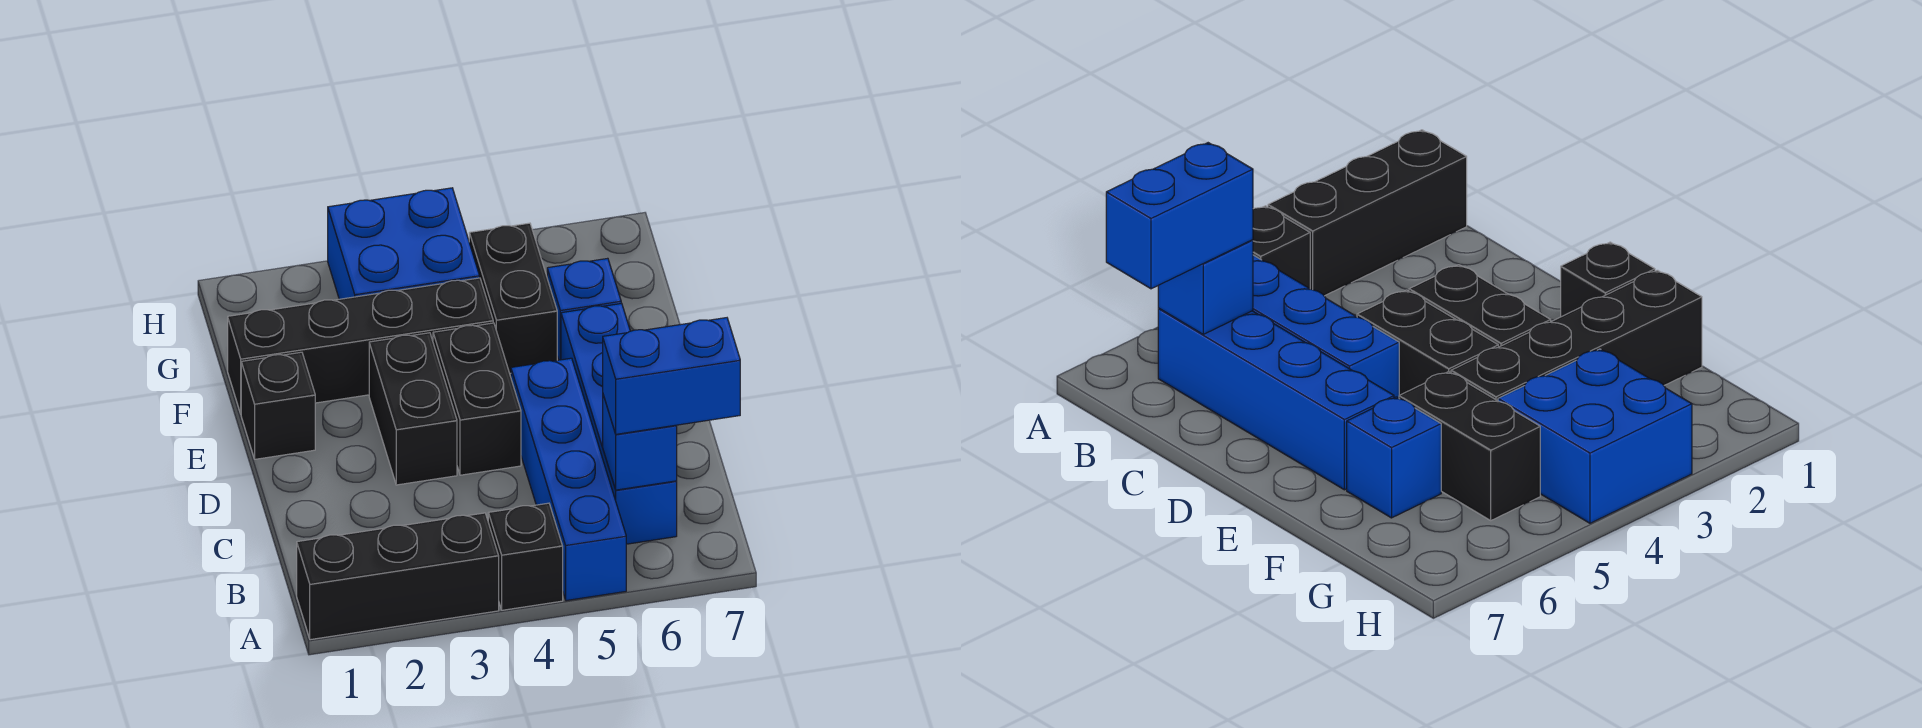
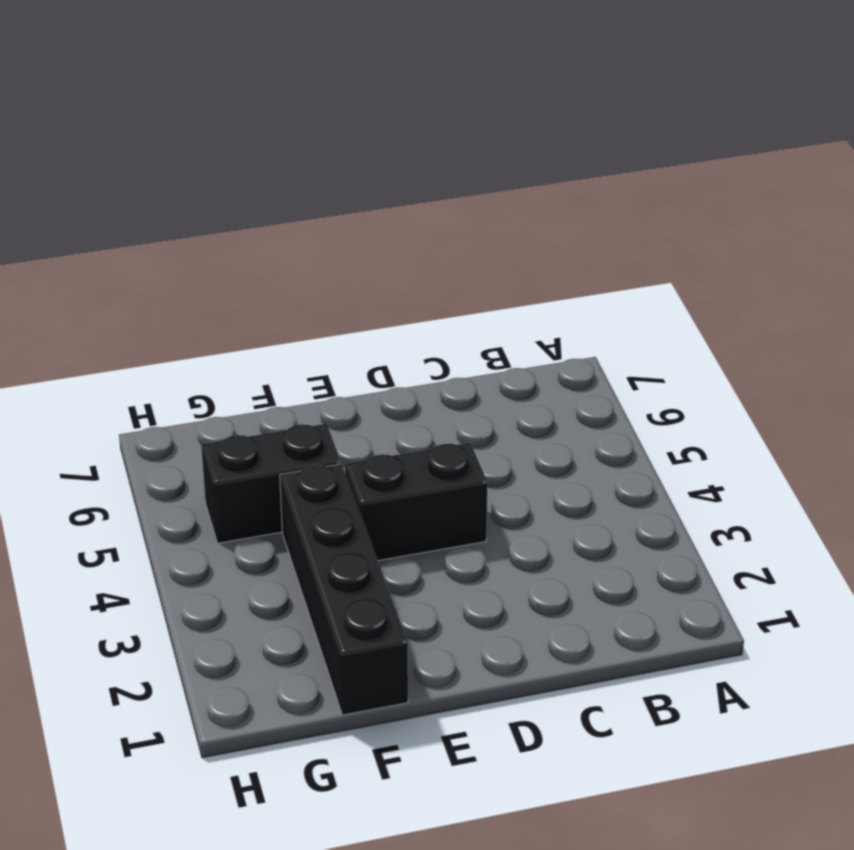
none -> black brick A1:A3 level 1
none -> black brick A4 level 1
none -> blue brick A5:D5 level 1

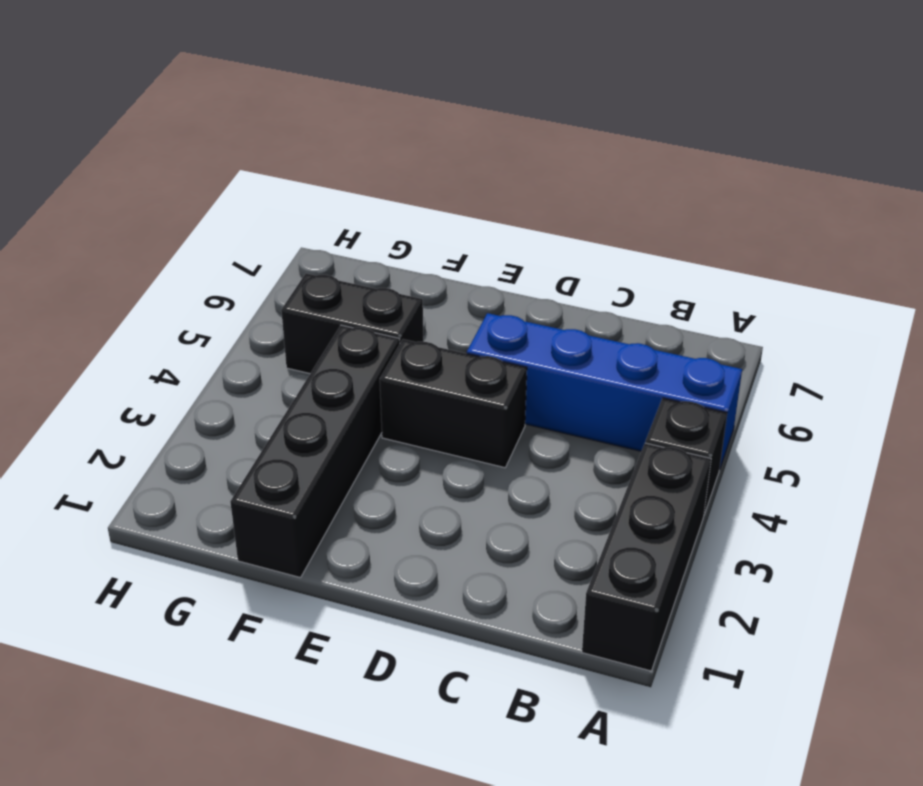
none -> blue brick B6:E6 level 1
none -> black brick D3:E3 level 1
none -> black brick E1 level 1

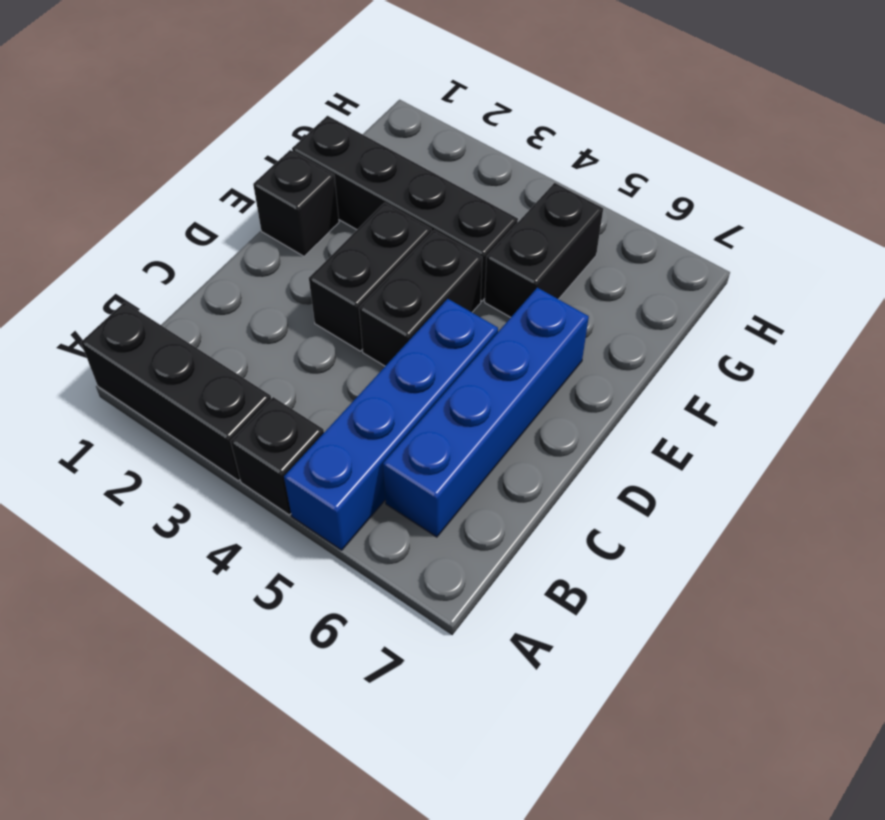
none -> blue brick F6 level 1
none -> blue brick G3:H4 level 1
none -> blue brick B6 level 2

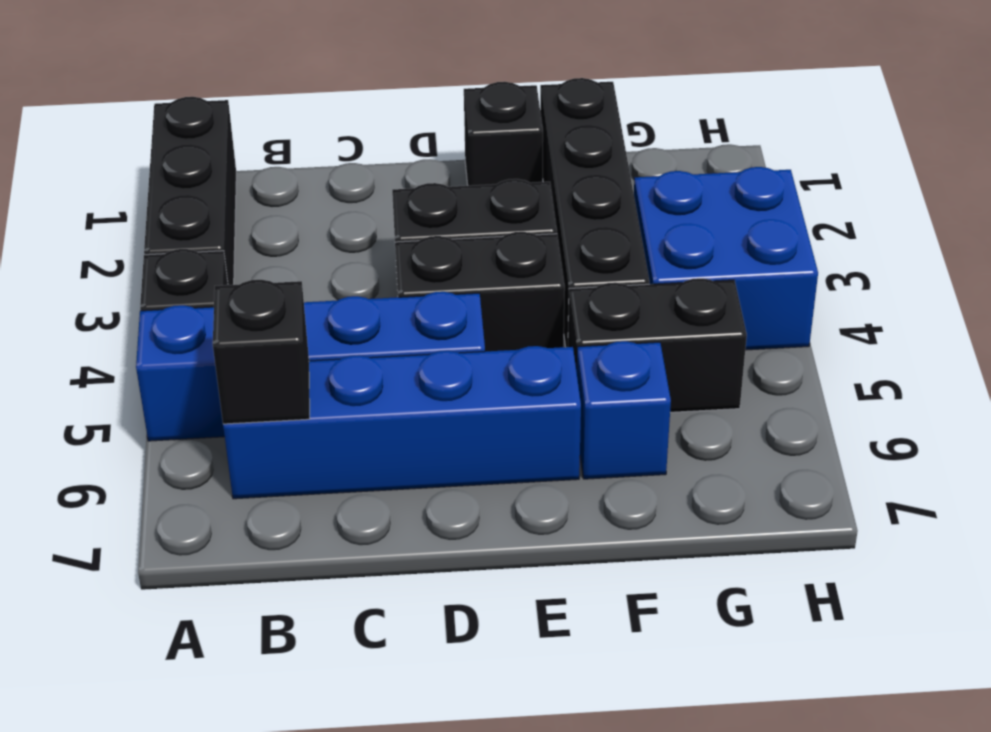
black brick B6 level 2 -> blue brick B6 level 2
none -> blue brick B6:B7 level 3

